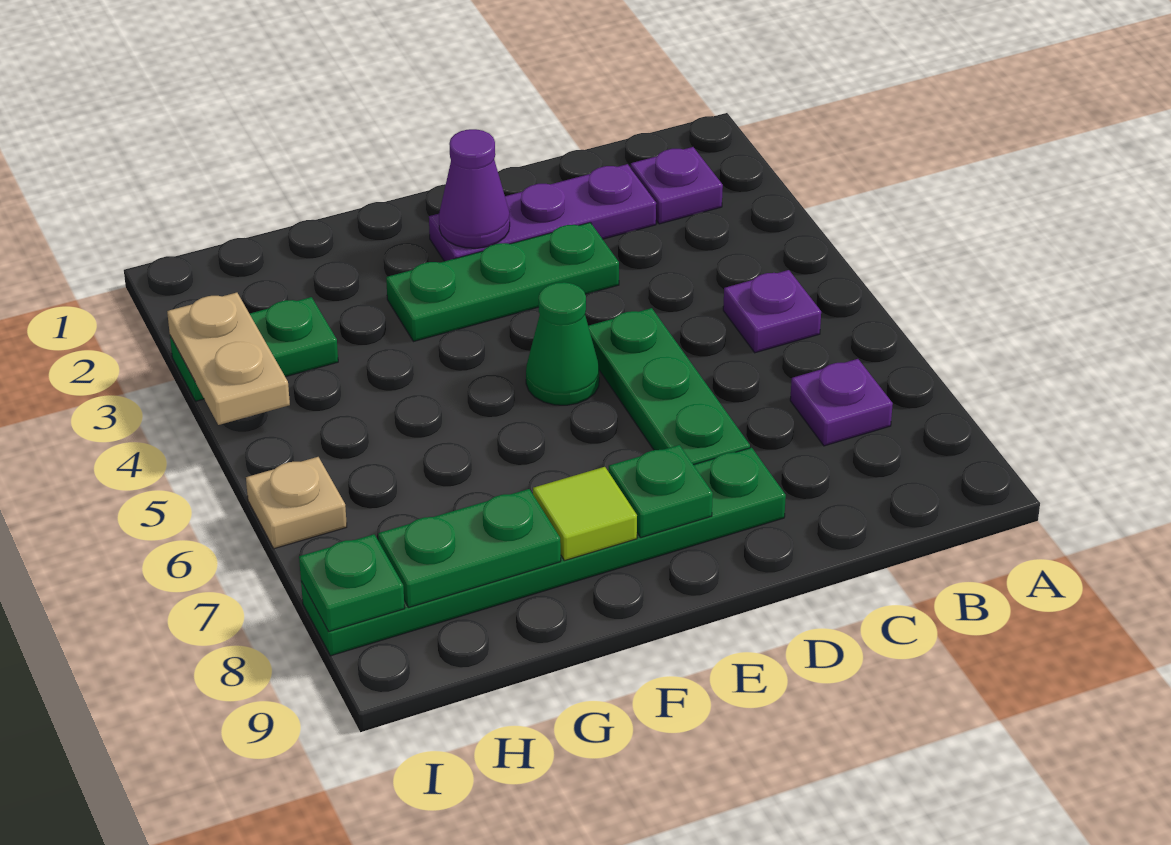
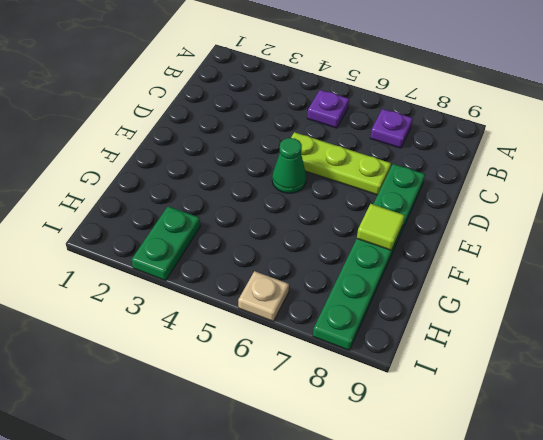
lime plate D5:D7 level 1 -> green plate D5:D7 level 1
none -> purple plate B2 level 1
none -> purple plate C2:E2 level 1
none -> green plate D3:F3 level 1

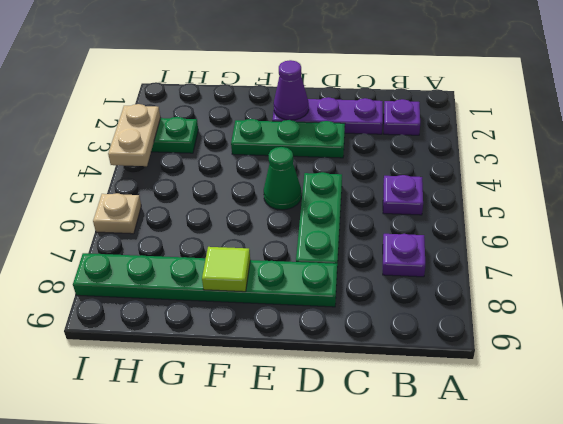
none -> green plate E8 level 2
none -> green plate G8:H8 level 2
none -> green plate I8 level 2

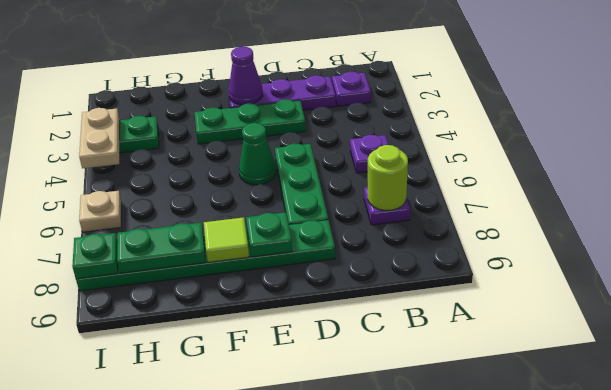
lime round brick B7 level 2 -> none

